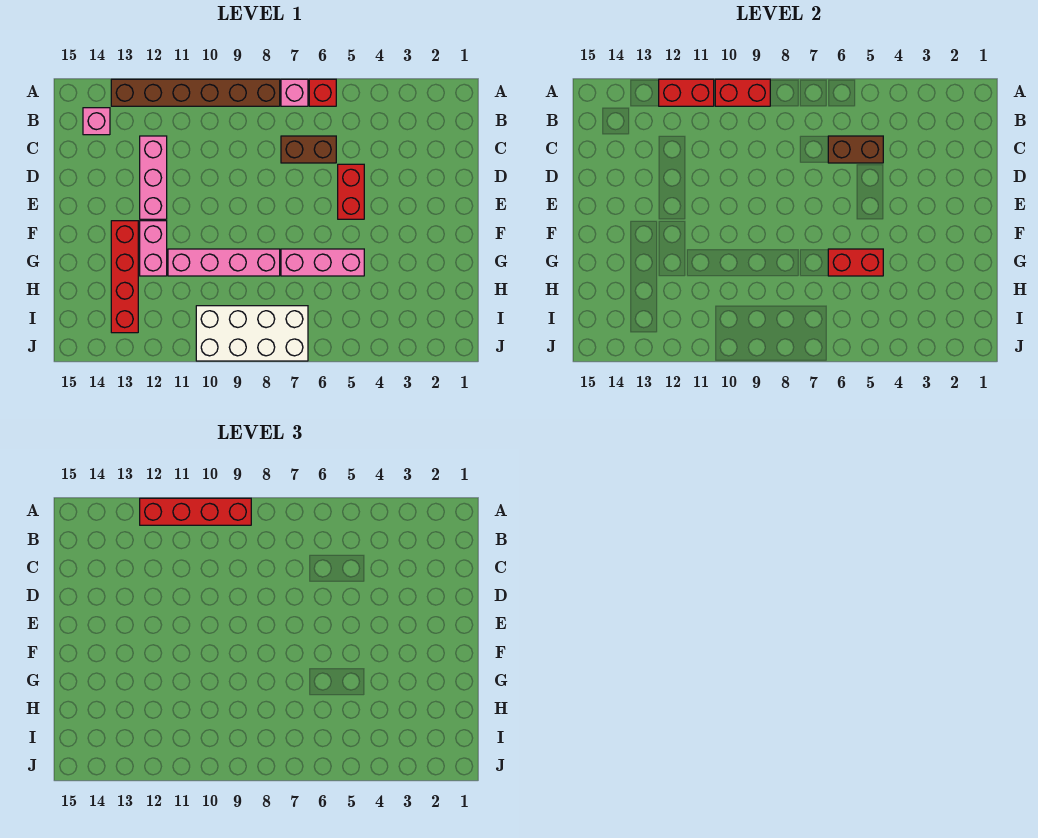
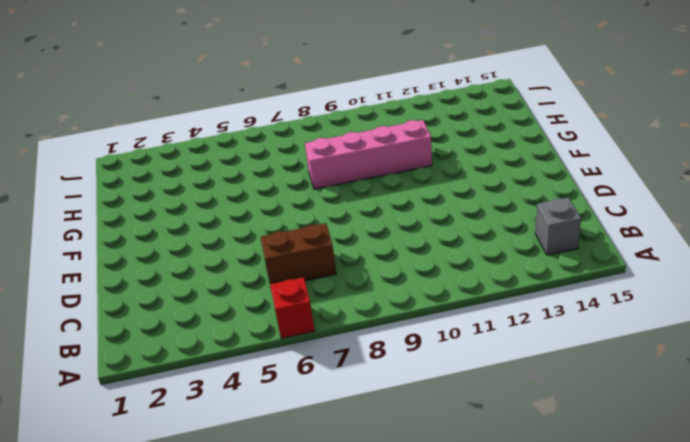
grey brick B14 level 1 -> pink brick B14 level 1
none -> pink brick A7 level 1
none -> brown brick A8:A13 level 1
none -> pink brick C12:E12 level 1

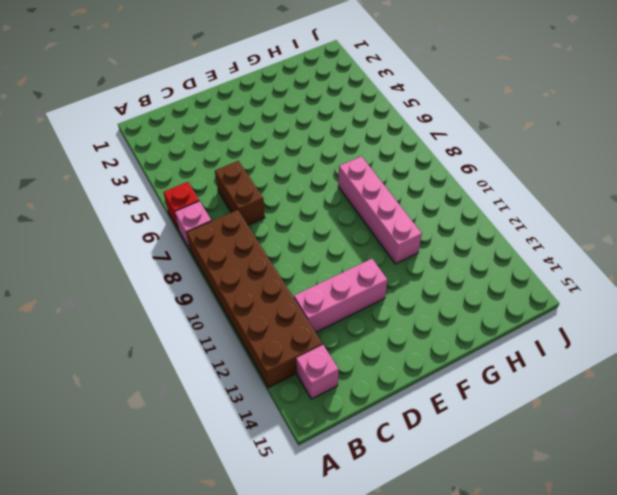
brown brick A8:B13 level 1 -> brown brick A8:A13 level 1
none -> red brick D5:E5 level 1
none -> pink brick F12:G12 level 1
none -> red brick F13:I13 level 1

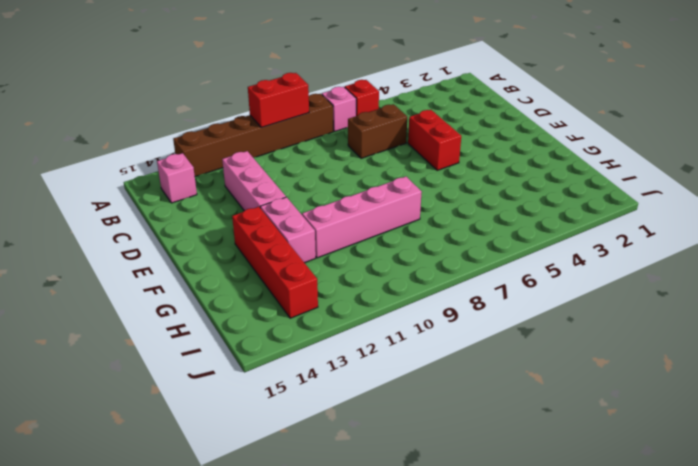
none -> pink brick G5:G7 level 1
none -> white brick I7:J10 level 1
none -> red brick A11:A12 level 2

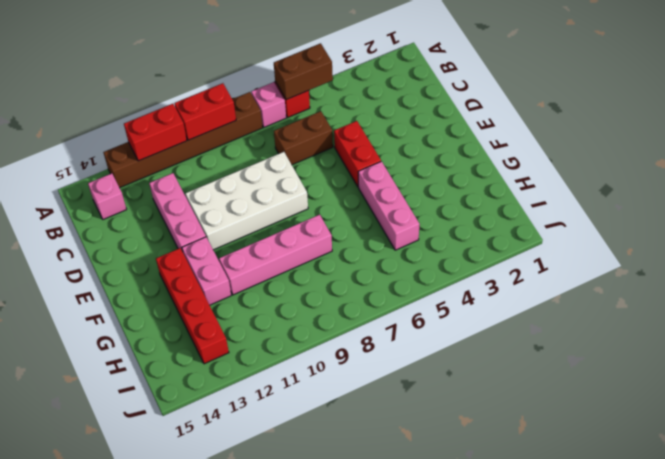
brown brick A5:A6 level 2 -> brown brick C5:C6 level 2
white brick D8:E11 level 1 -> white brick I7:J10 level 1
pink brick F5:H5 level 1 -> pink brick G5:G7 level 1
none -> red brick G5:G6 level 2
none -> red brick A9:A12 level 3

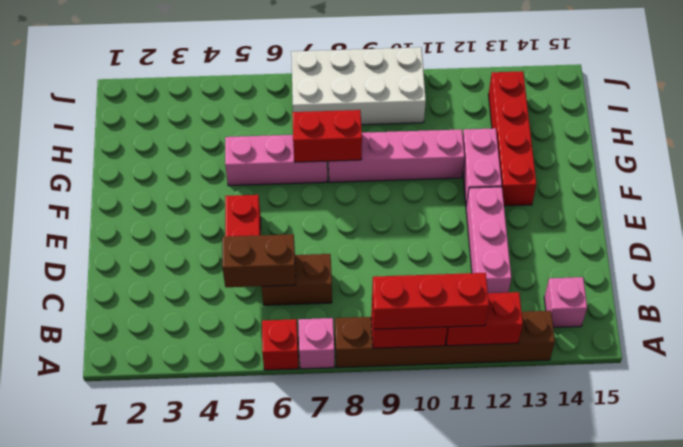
red brick A9:A11 level 3 -> red brick A9:A12 level 3
red brick G7:G8 level 2 -> red brick G5:G6 level 2

